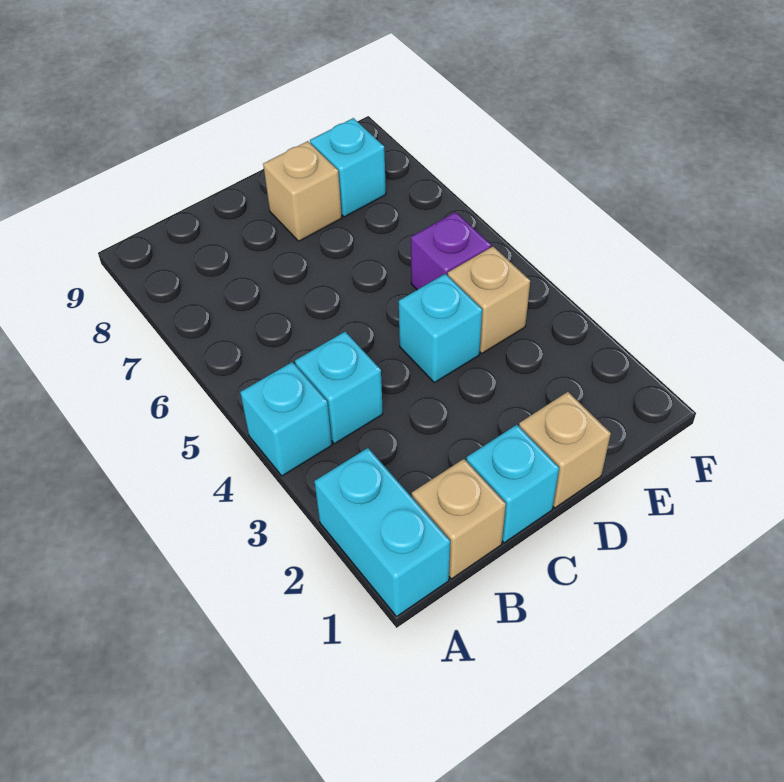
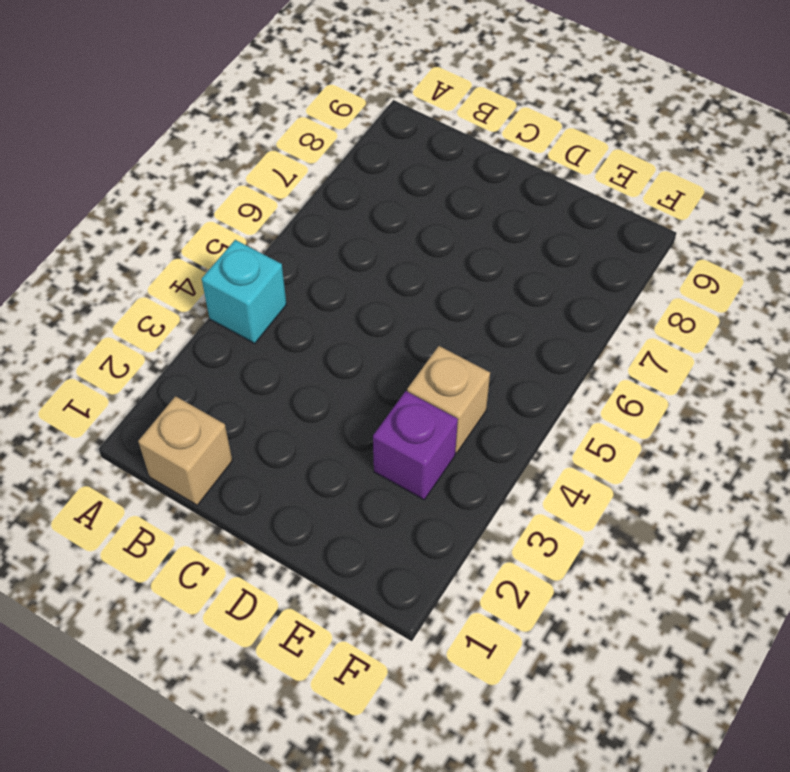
purple brick E3 level 1 -> purple brick E5 level 1
none -> cyan brick A1:A2 level 1
none -> cyan brick B4 level 1

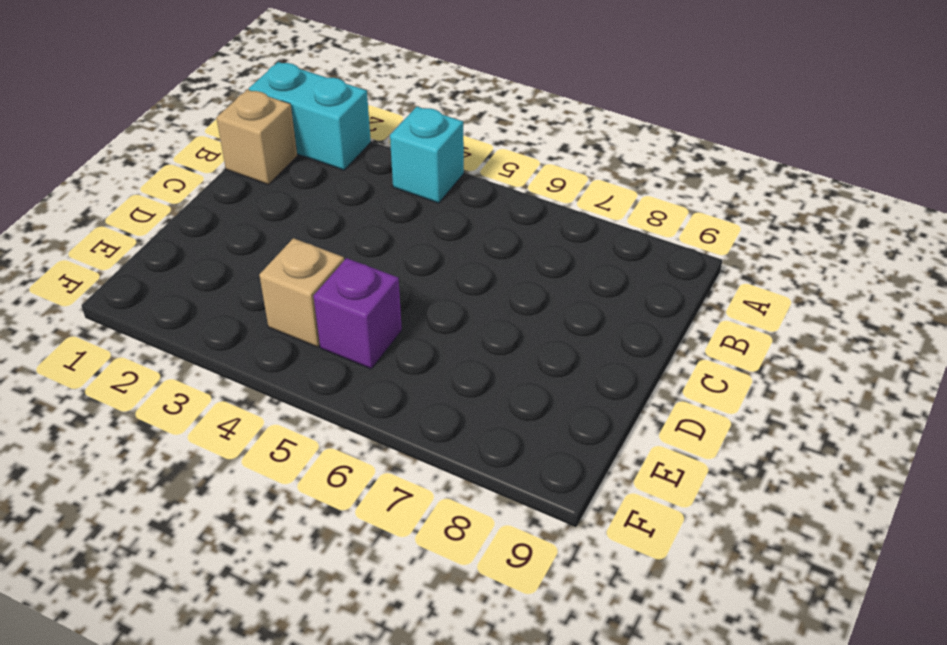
none -> cyan brick B4 level 1
none -> cyan brick C1 level 1

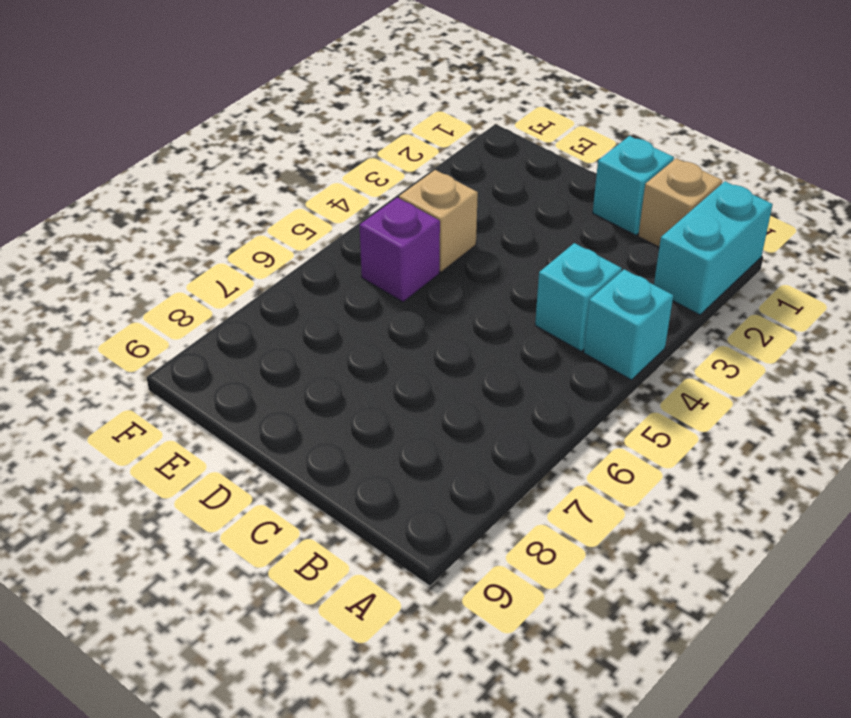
none -> tan brick D1 level 1
none -> cyan brick D4 level 1

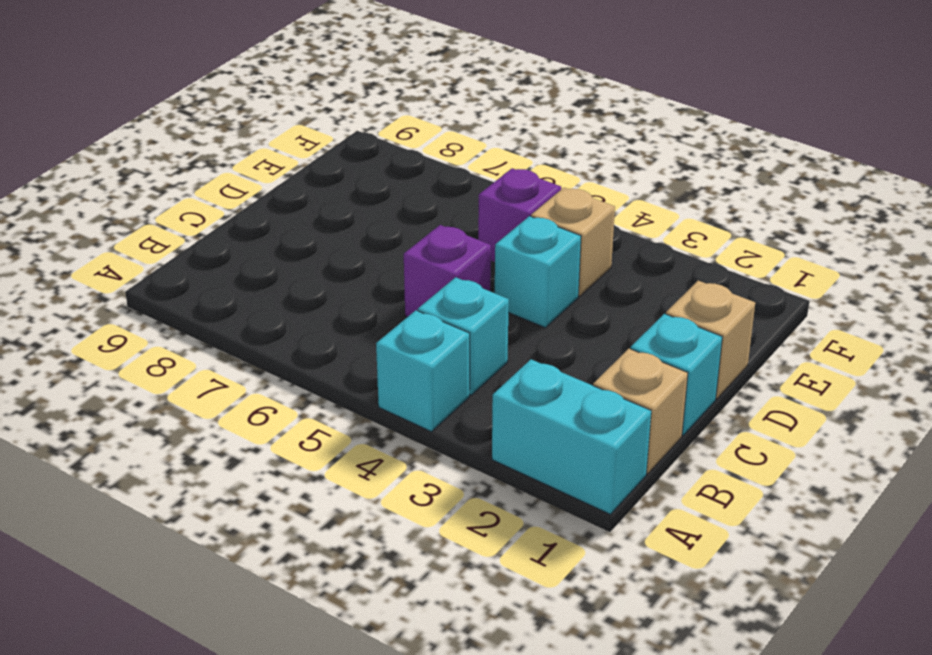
purple brick C5 level 1 -> none
none -> tan brick D8 level 1
none -> cyan brick E8 level 1

